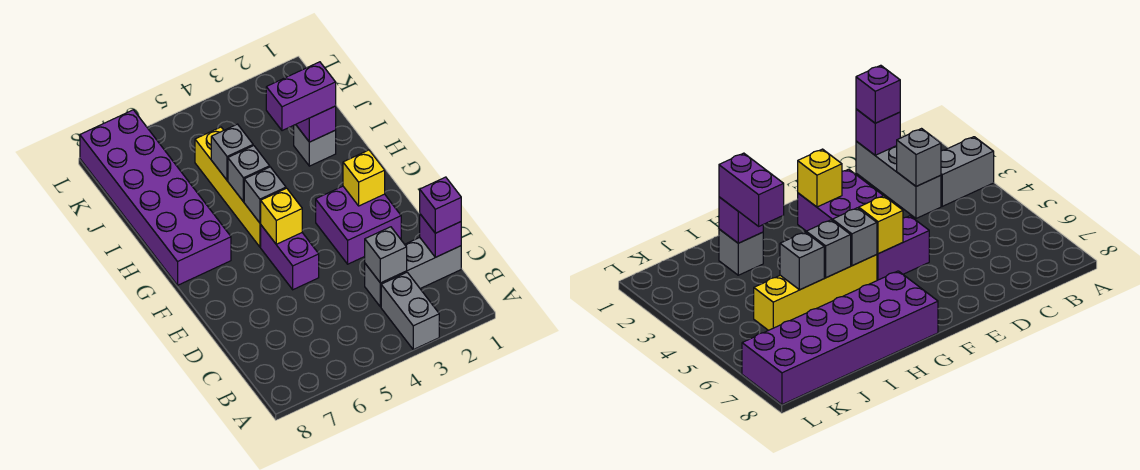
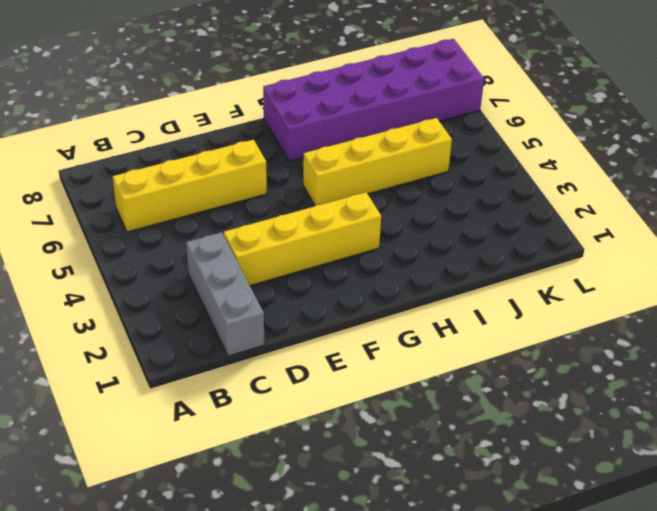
yellow brick B6:E6 level 1 -> none
yellow brick D3:G3 level 1 -> purple brick E2:F3 level 1
none -> grey brick A3:B3 level 1
none -> purple brick E5:F5 level 1
none -> grey brick I2 level 1

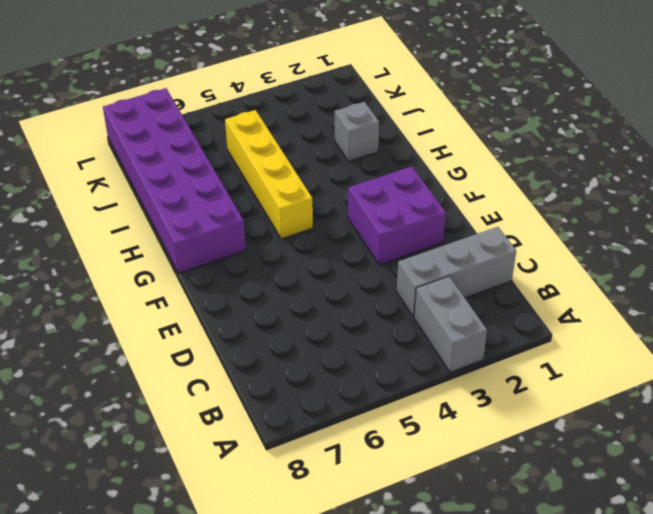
none -> purple brick E5:F5 level 1
none -> purple brick C1 level 2
none -> grey brick C3 level 2

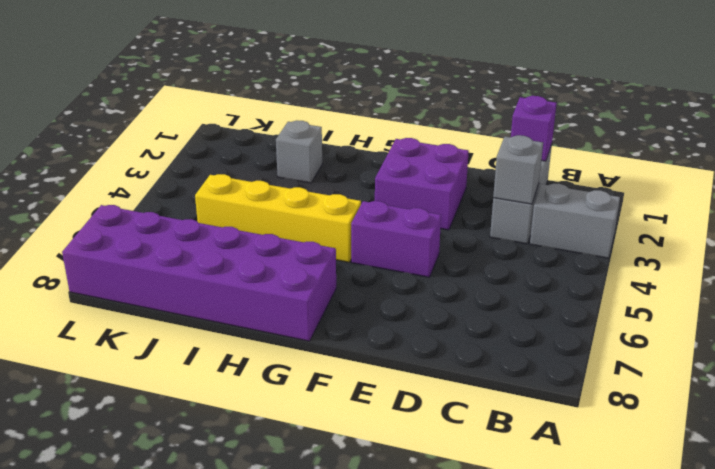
none -> yellow brick F2 level 2
none -> yellow brick F5 level 2
none -> grey brick G5 level 2

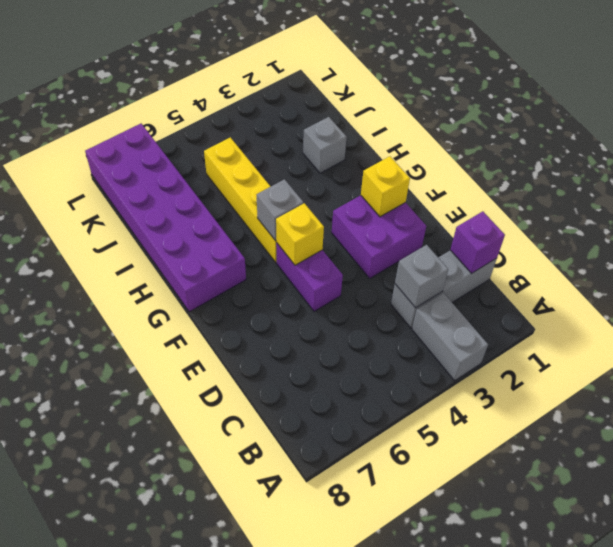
none -> grey brick H5 level 2
none -> purple brick I2 level 2
none -> grey brick I5 level 2

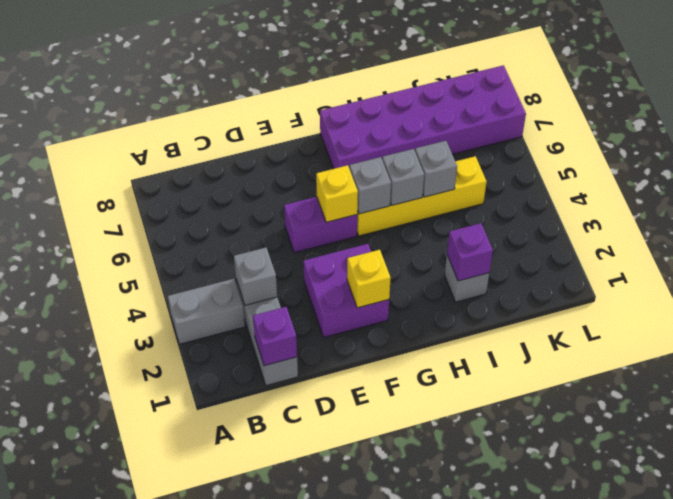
none -> purple brick C1 level 3
none -> purple brick I2:I3 level 3

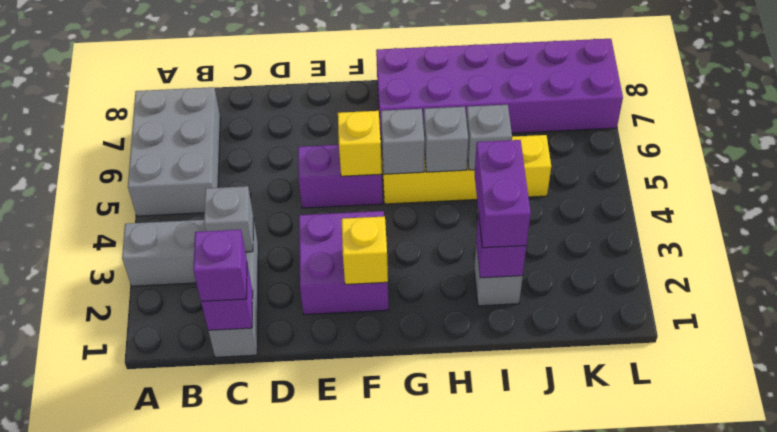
grey brick A5:B7 level 1 -> none

